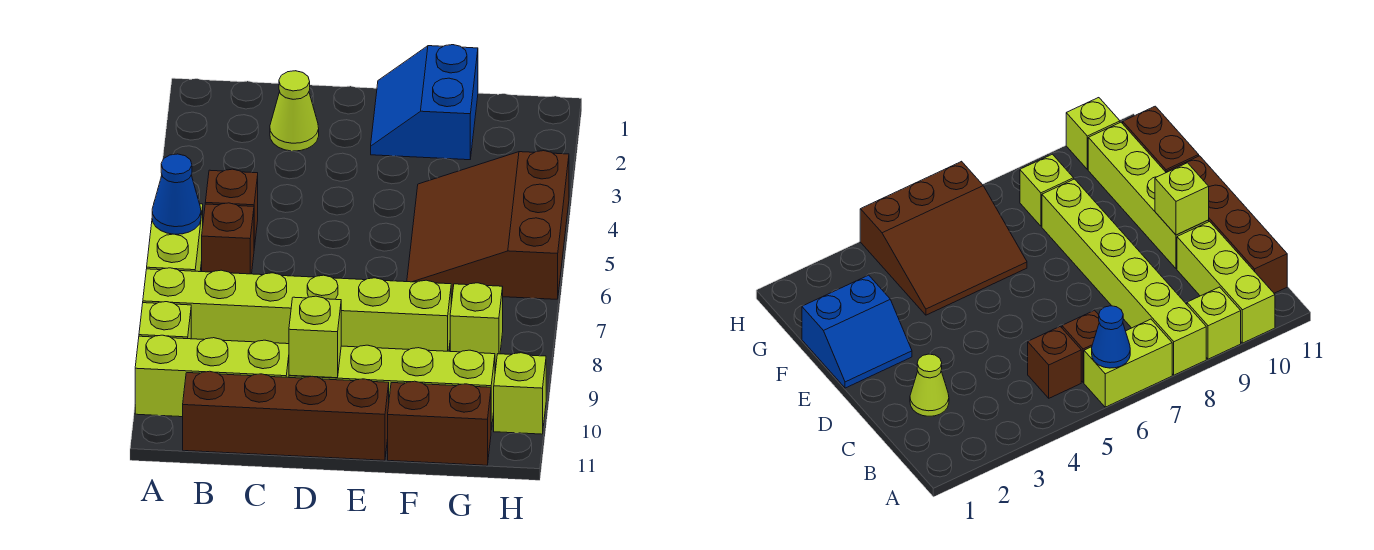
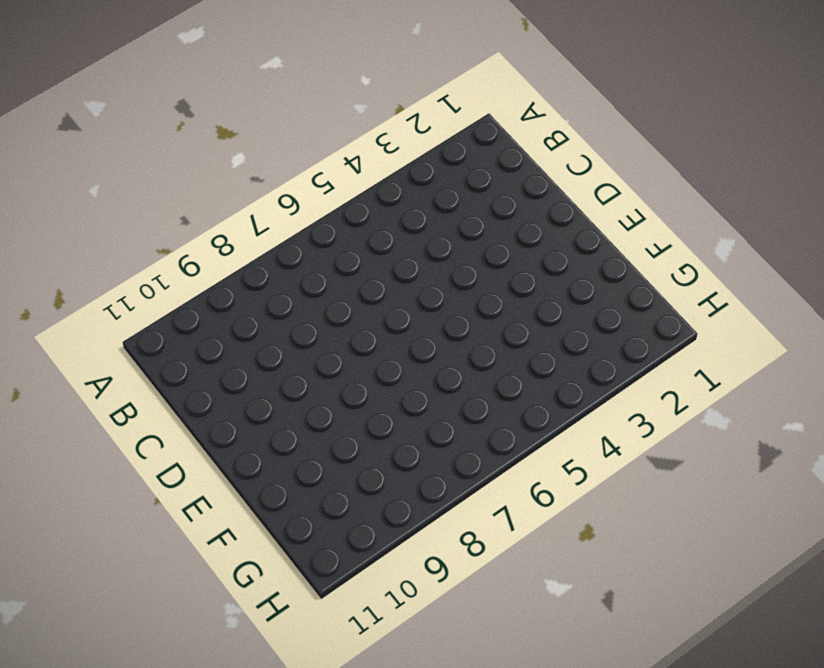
none -> lime brick A6:A7 level 1
none -> lime brick A8:F8 level 1
none -> lime brick A9 level 1

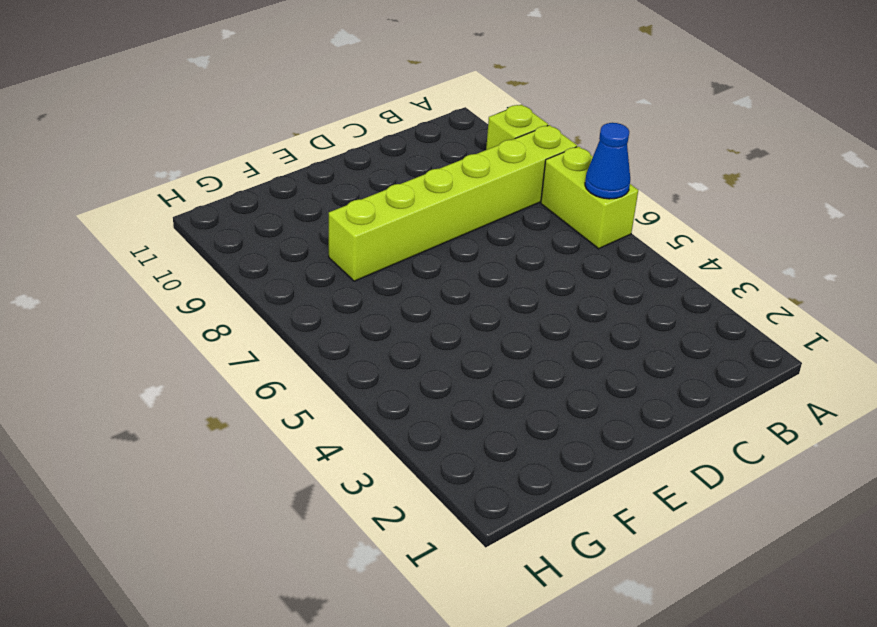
none -> lime brick A10:C10 level 1
none -> brown brick B5 level 1
none -> brown brick B6 level 1

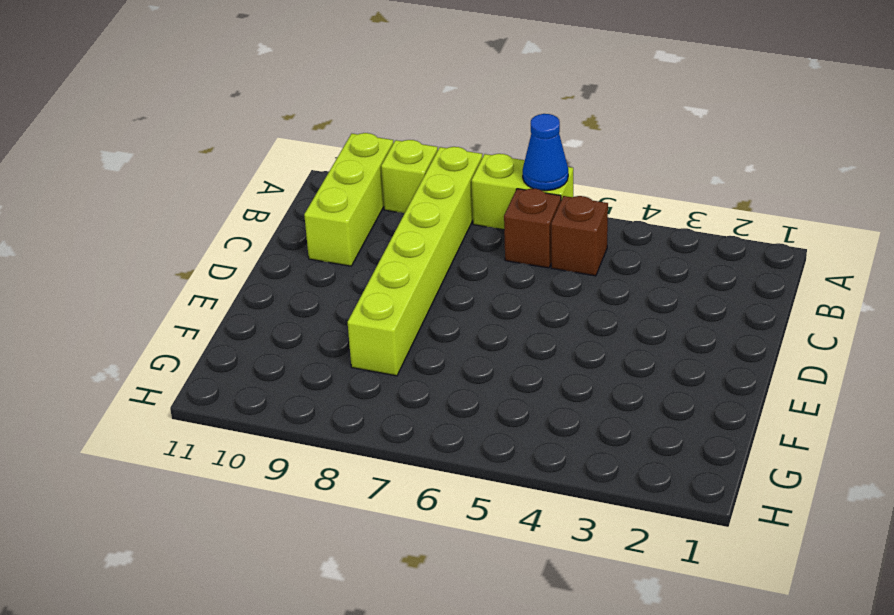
none -> brown brick B11:E11 level 1
none -> lime cone C2 level 1
none -> lime brick D10:G10 level 1

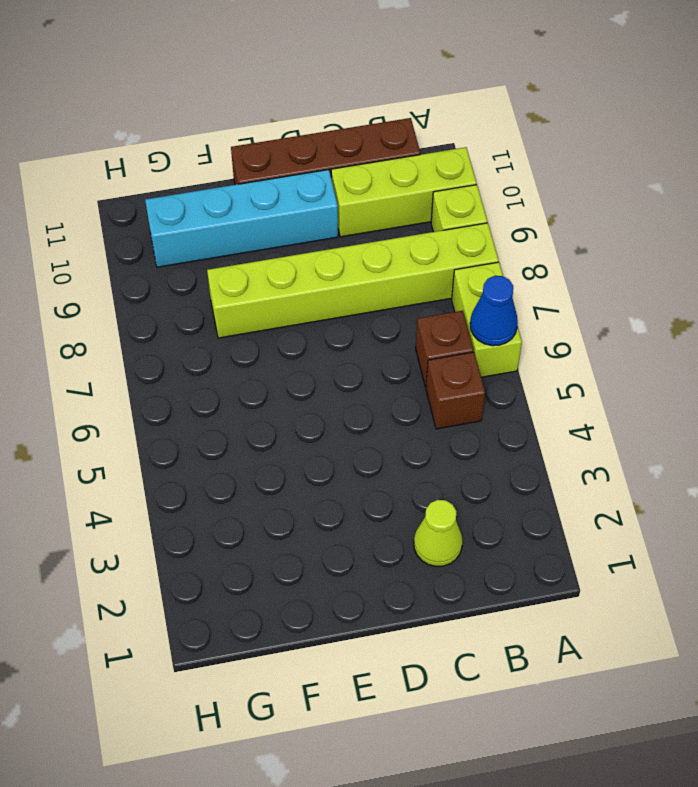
cyan brick D10:G10 level 1 -> lime brick D10:G10 level 1
none -> blue slope E1:F2 level 1 top F
none -> brown slope F4:H6 level 1 top H
none -> brown brick F11:G11 level 1

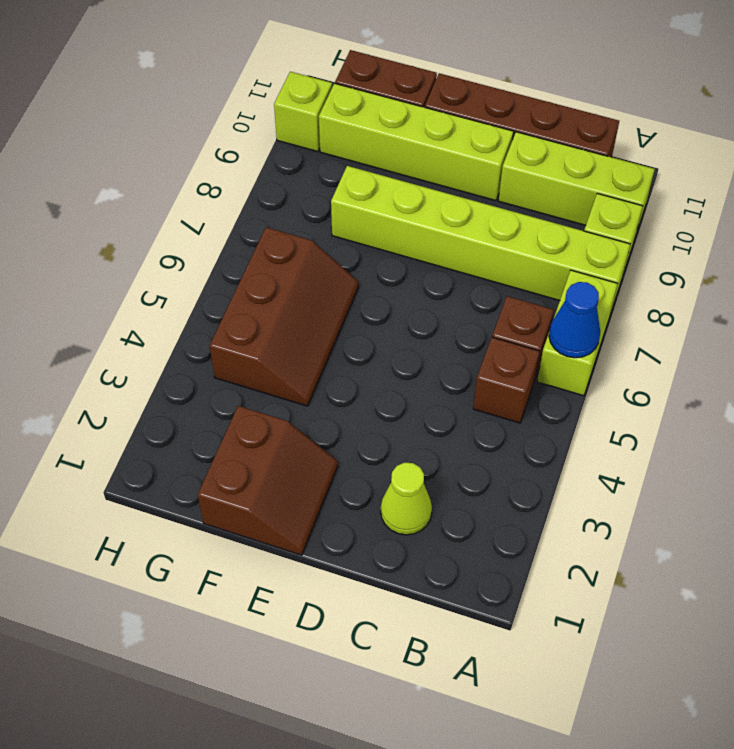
brown slope E1:F2 level 1 top F -> blue slope E1:F2 level 1 top F
brown slope F4:G6 level 1 top G -> brown slope F4:H6 level 1 top H
none -> lime brick G8 level 1
none -> lime brick D10 level 2

